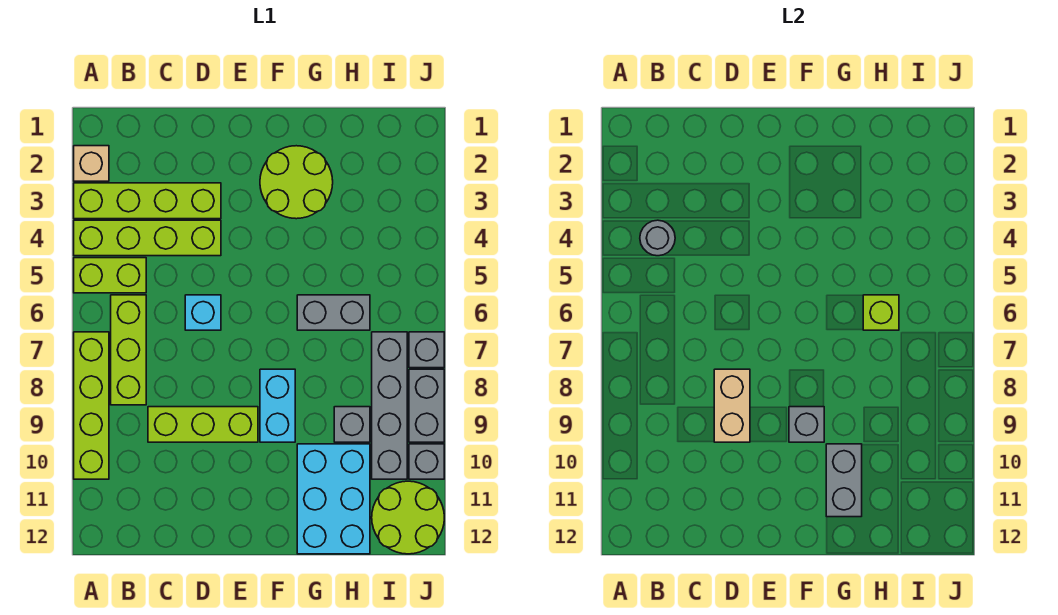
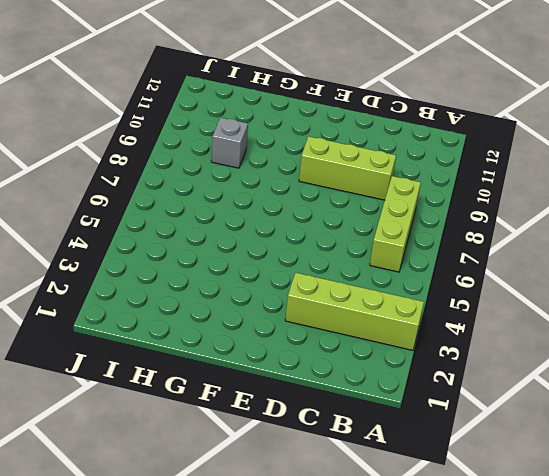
none -> tan brick A2 level 1
none -> lime brick A4:D4 level 1
none -> lime brick A5:B5 level 1

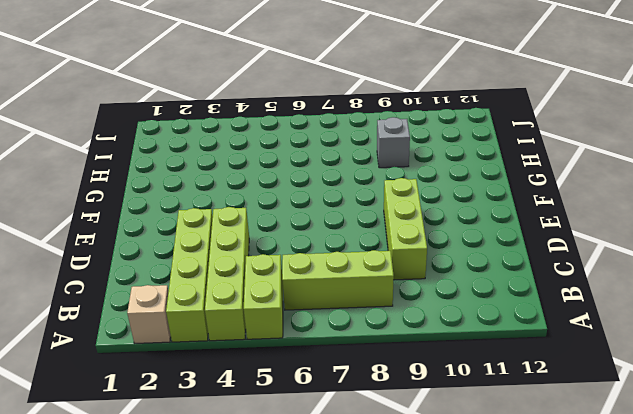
none -> lime brick A7:A10 level 1
none -> cyan brick D6 level 1
none -> lime round brick F2:G3 level 1

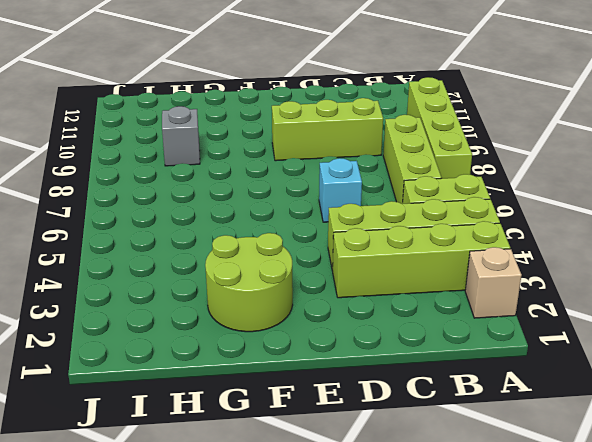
none -> cyan brick F8:F9 level 1
none -> grey brick G6:H6 level 1
none -> cyan brick G10:H12 level 1

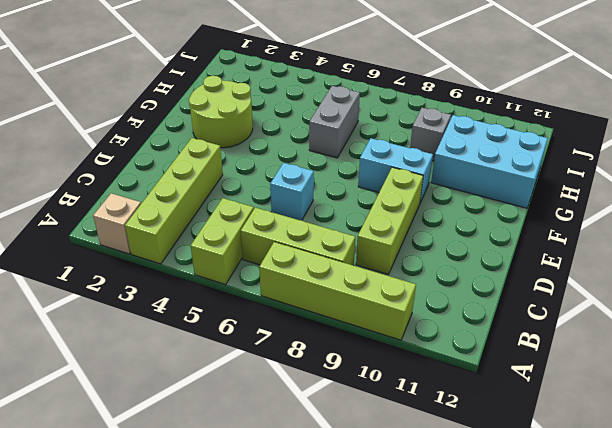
none -> lime brick A4:D4 level 1
none -> grey brick I7:I10 level 1
none -> lime round brick I11:J12 level 1

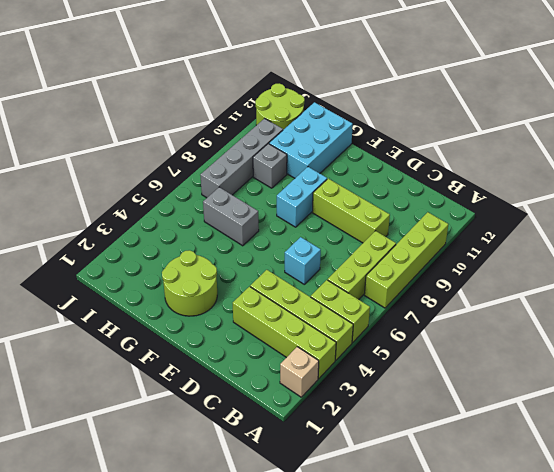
none -> grey brick J7 level 1
none -> grey brick J8:J9 level 1
none -> grey brick J10 level 1

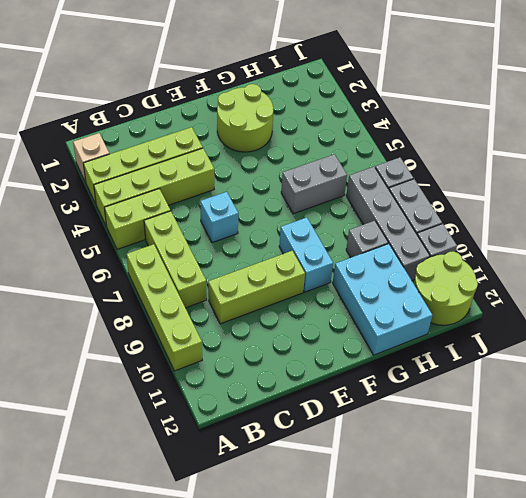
none -> grey round brick B4 level 2
none -> tan brick D8:D9 level 2
none -> grey brick F9 level 2

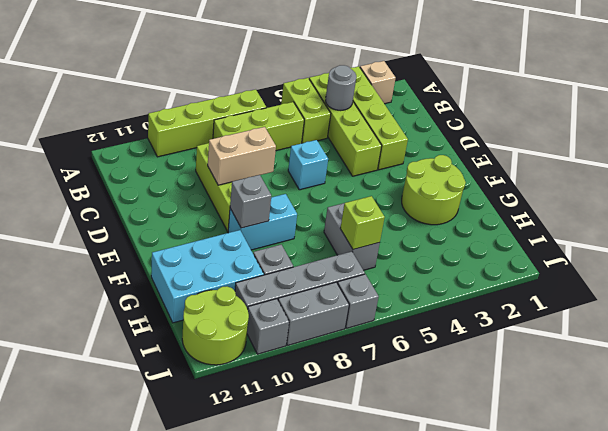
none -> grey brick G10:G11 level 2

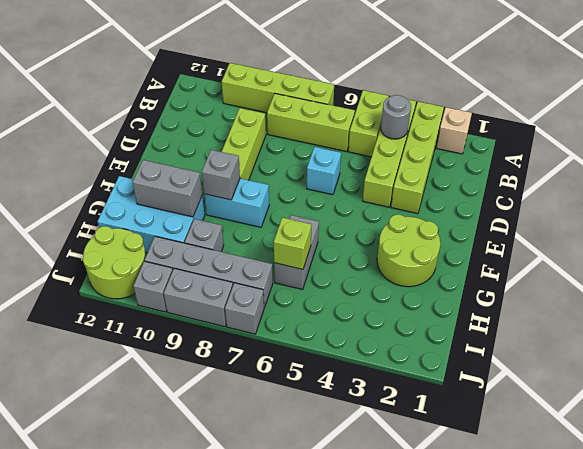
none -> tan brick D8:D9 level 2

